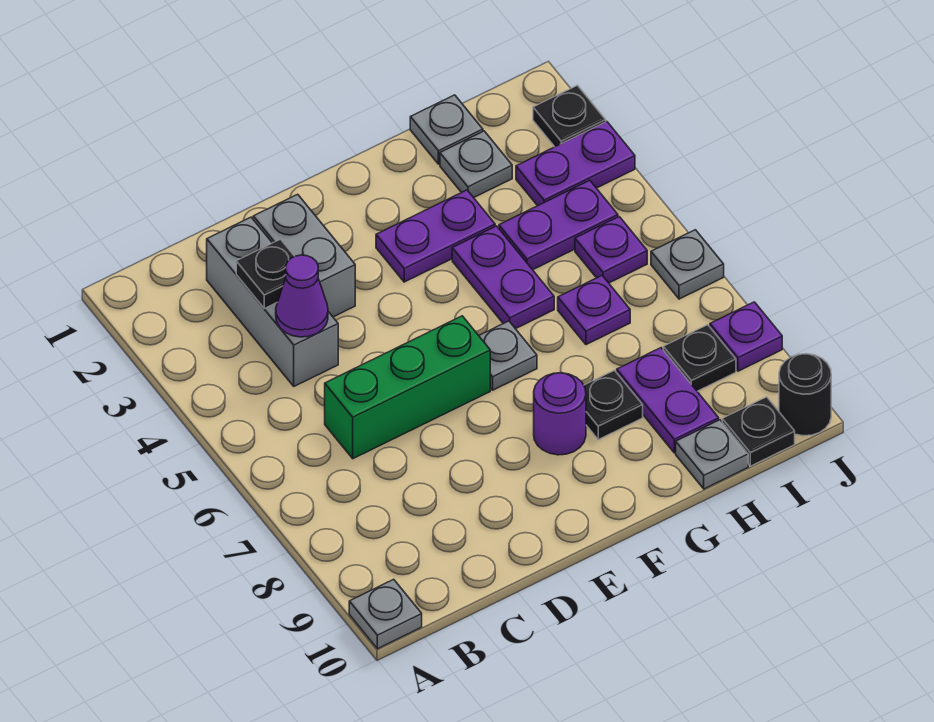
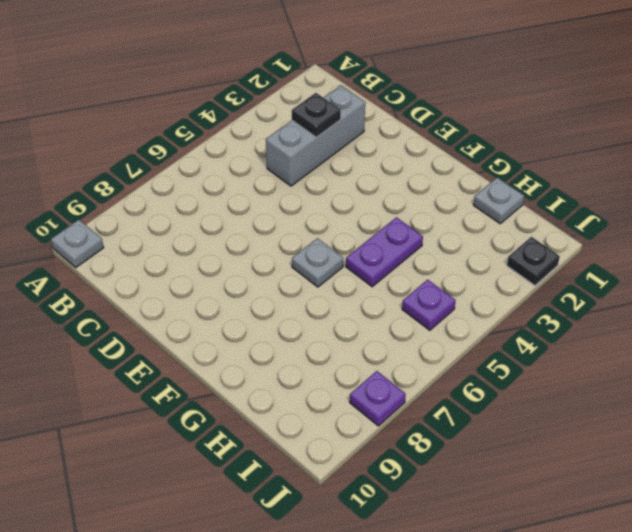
none -> green brick C6:E6 level 1
none -> grey brick D2:D3 level 1
none -> purple plate F3:G3 level 1

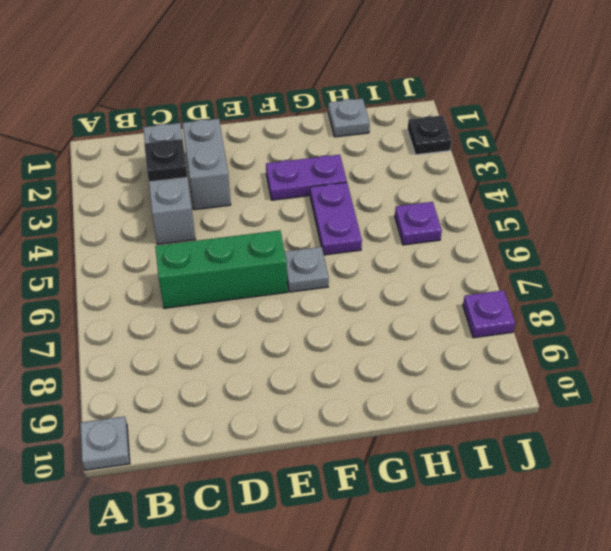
none -> purple round brick F8 level 1
none -> black plate G8 level 1
none -> grey plate H2 level 1

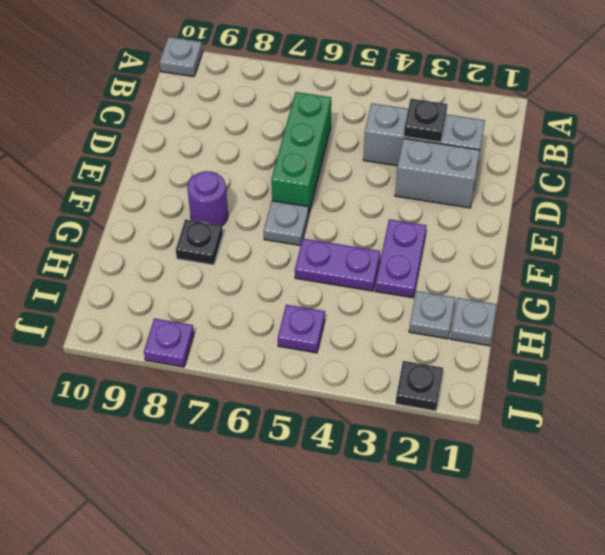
none -> purple plate H4:I4 level 1
none -> purple plate H6 level 1
none -> purple plate H8:H9 level 1

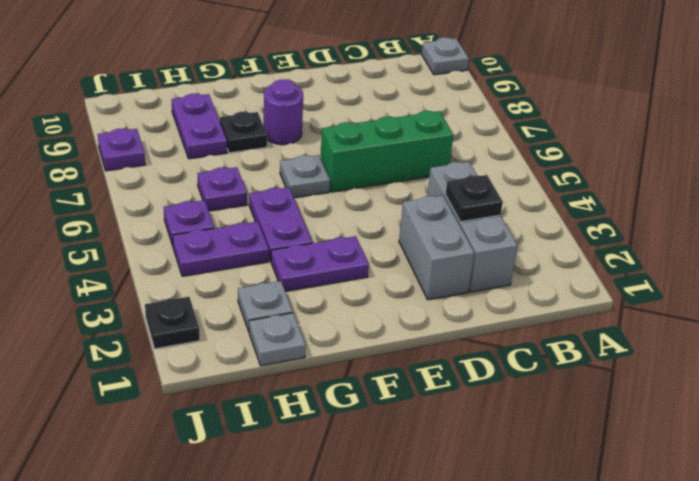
none -> grey plate H10 level 1
none -> purple plate I3:J3 level 1
none -> black plate I8 level 1

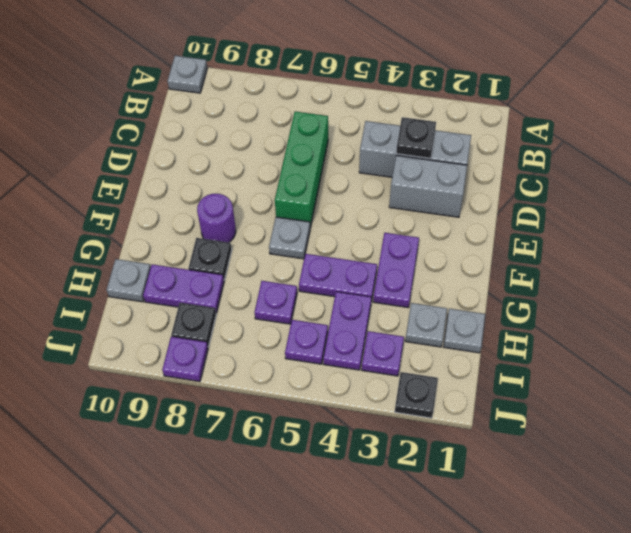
purple plate I3 level 1 -> purple plate I3:J3 level 1
none -> black plate I10 level 1
none -> grey plate J6 level 1
none -> black round brick J10 level 1

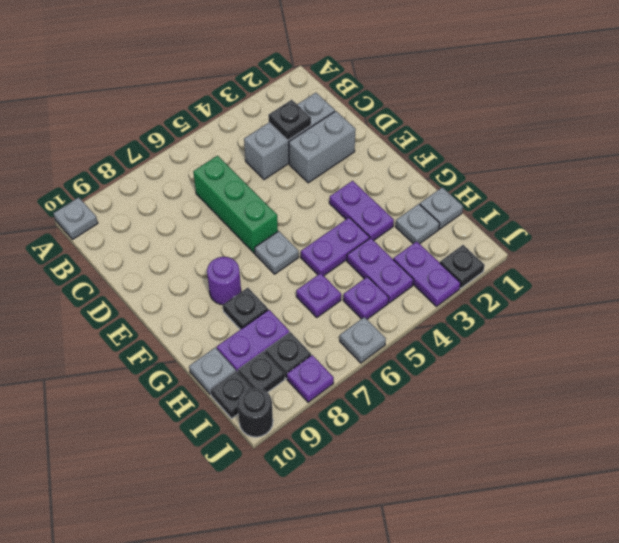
black plate I9 level 1 -> none
none -> purple cone C4 level 2

